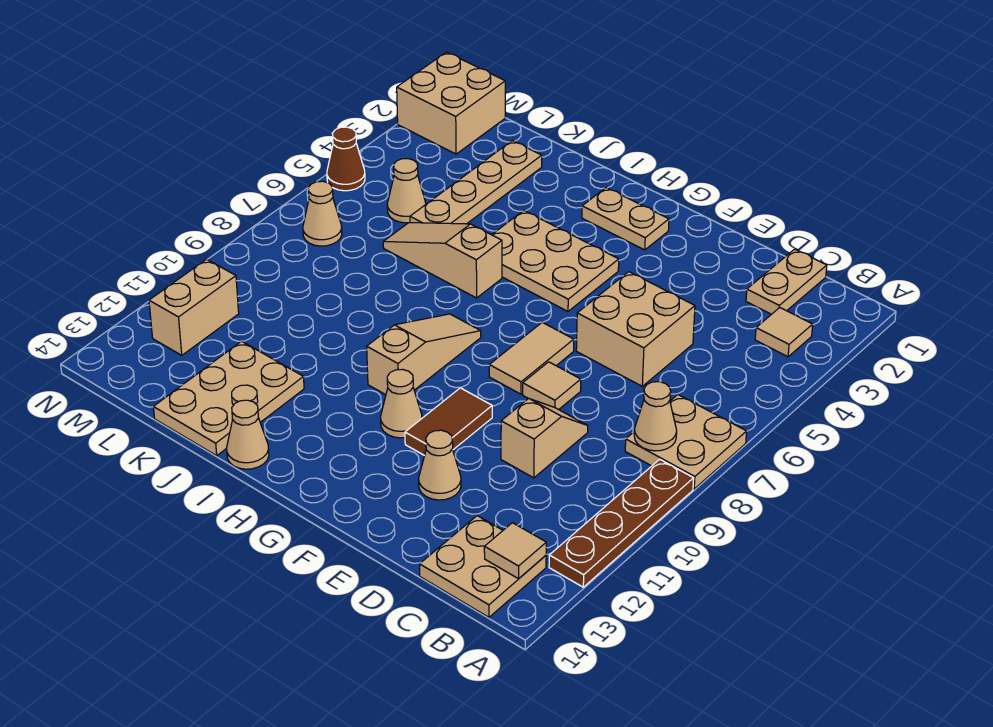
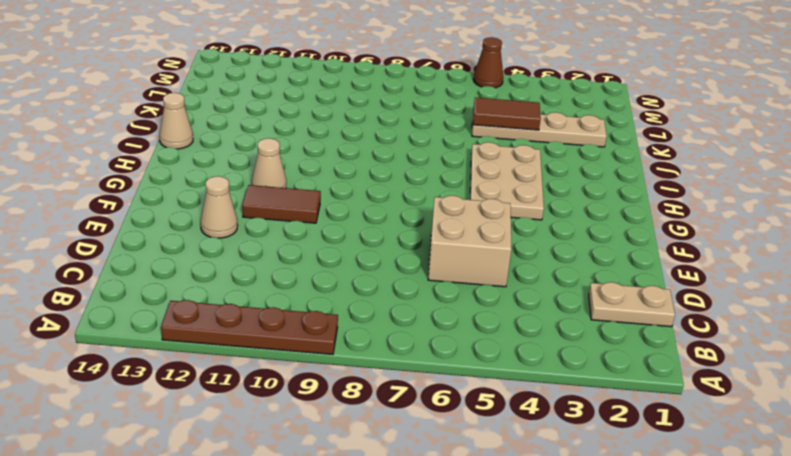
brown tile K4:K5 level 2 -> none
none -> tan plate A7:B8 level 1
none -> tan tile B3 level 1
none -> tan plate B13:C14 level 1

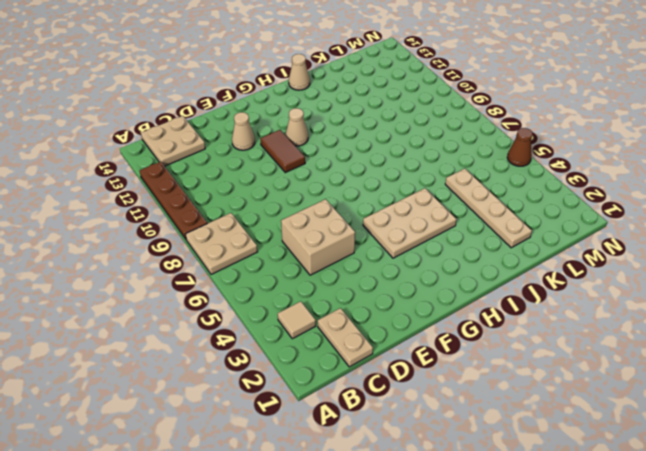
none -> tan slope D9:D10 level 1 top 10
none -> tan tile E8 level 1
none -> tan tile F7:F8 level 1

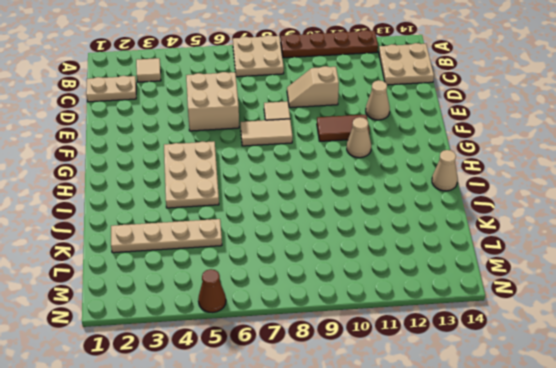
none -> tan plate G2:H2 level 1
none -> tan slope H8:H10 level 1 top 10
none -> tan slope I6:K6 level 1 top I

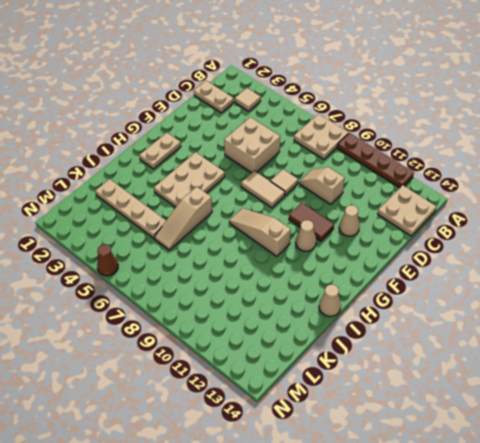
none -> tan plate J12:K14 level 1
none -> tan cone L5 level 1
none -> tan brick M1:N2 level 1

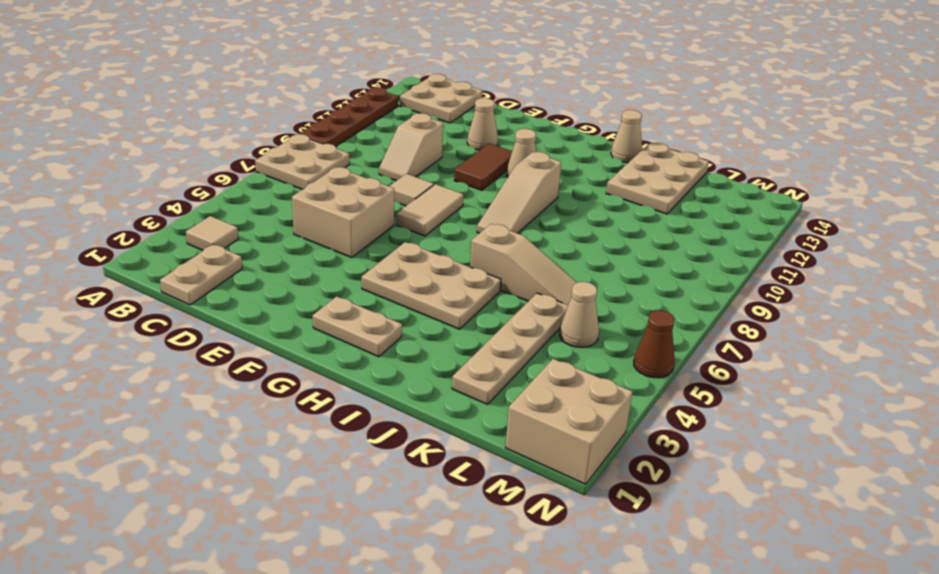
none -> tan cone M7 level 1
none -> tan brick M11:M12 level 1
none -> tan cone B8 level 2

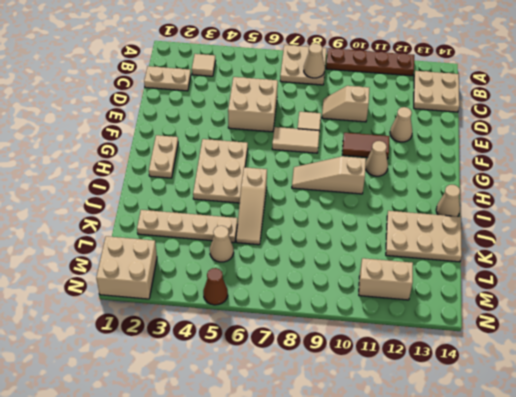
none -> tan cone M7 level 1
none -> tan tile B13 level 2

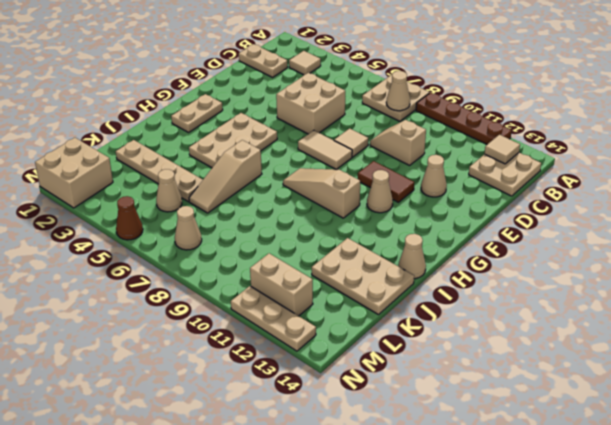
tan plate N11:N13 level 1 -> none

